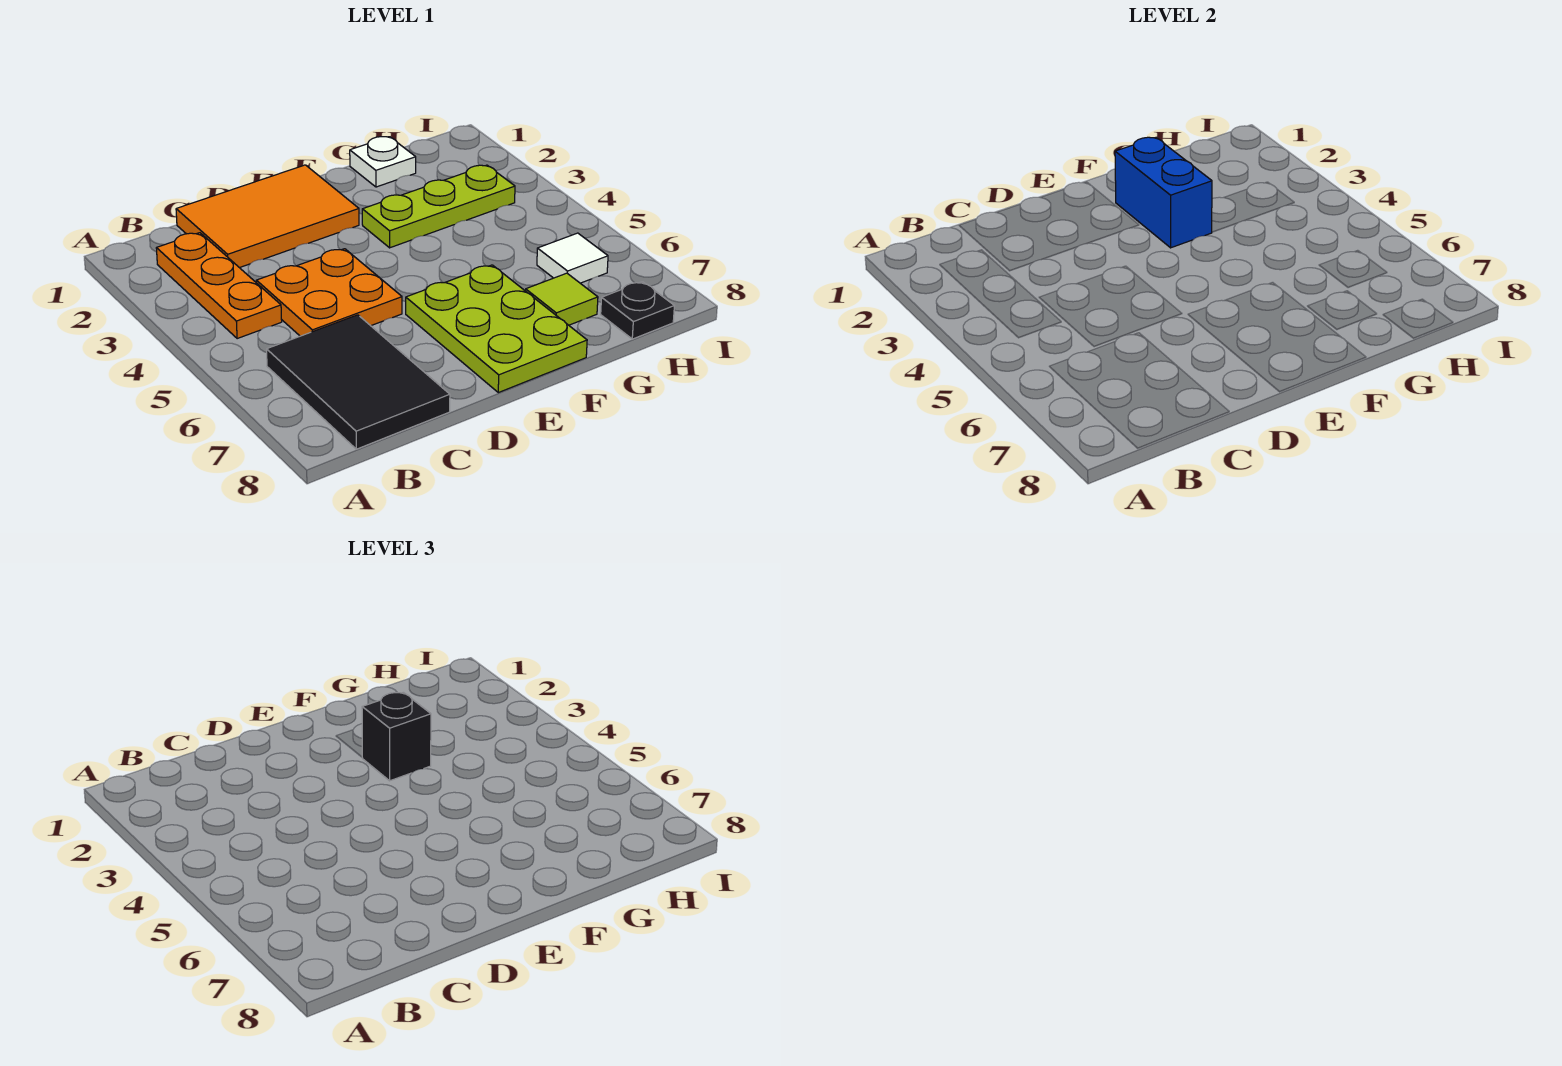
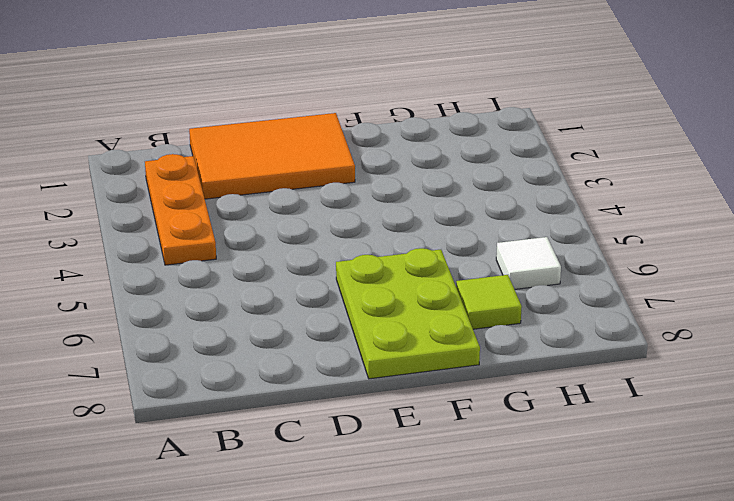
none -> black tile B6:C8 level 1
none -> orange plate C4:D5 level 1
none -> lime plate F3:H3 level 1

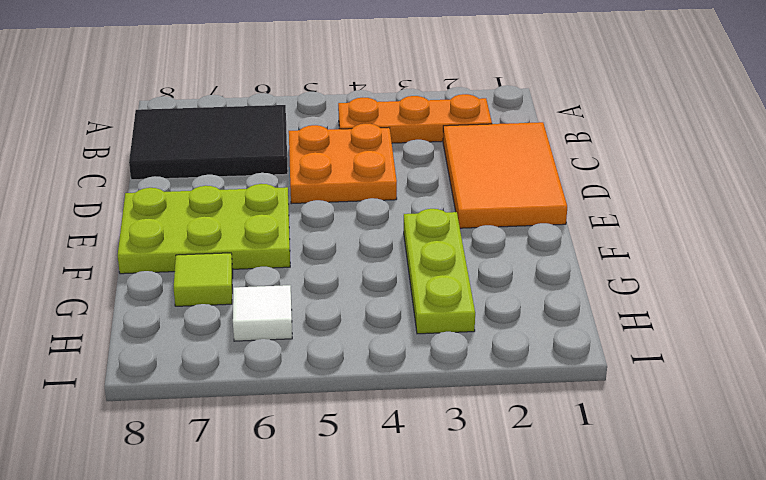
none -> white plate G1 level 1
none -> black plate H8 level 1
none -> blue brick F2:F3 level 2

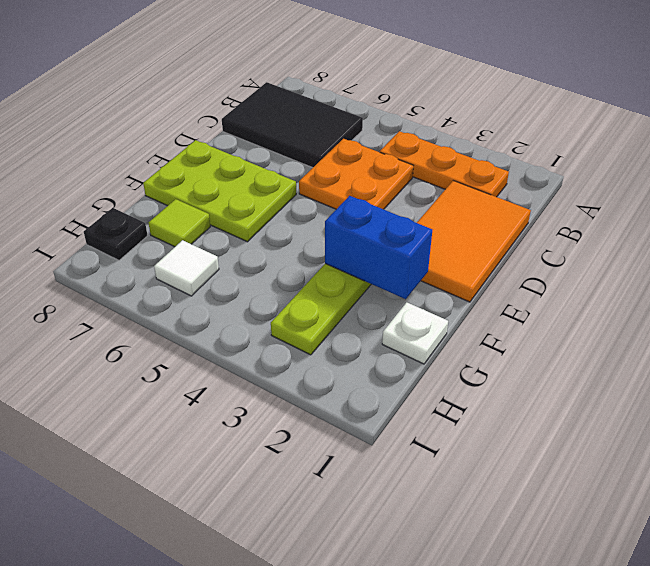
none -> black brick F3 level 3

